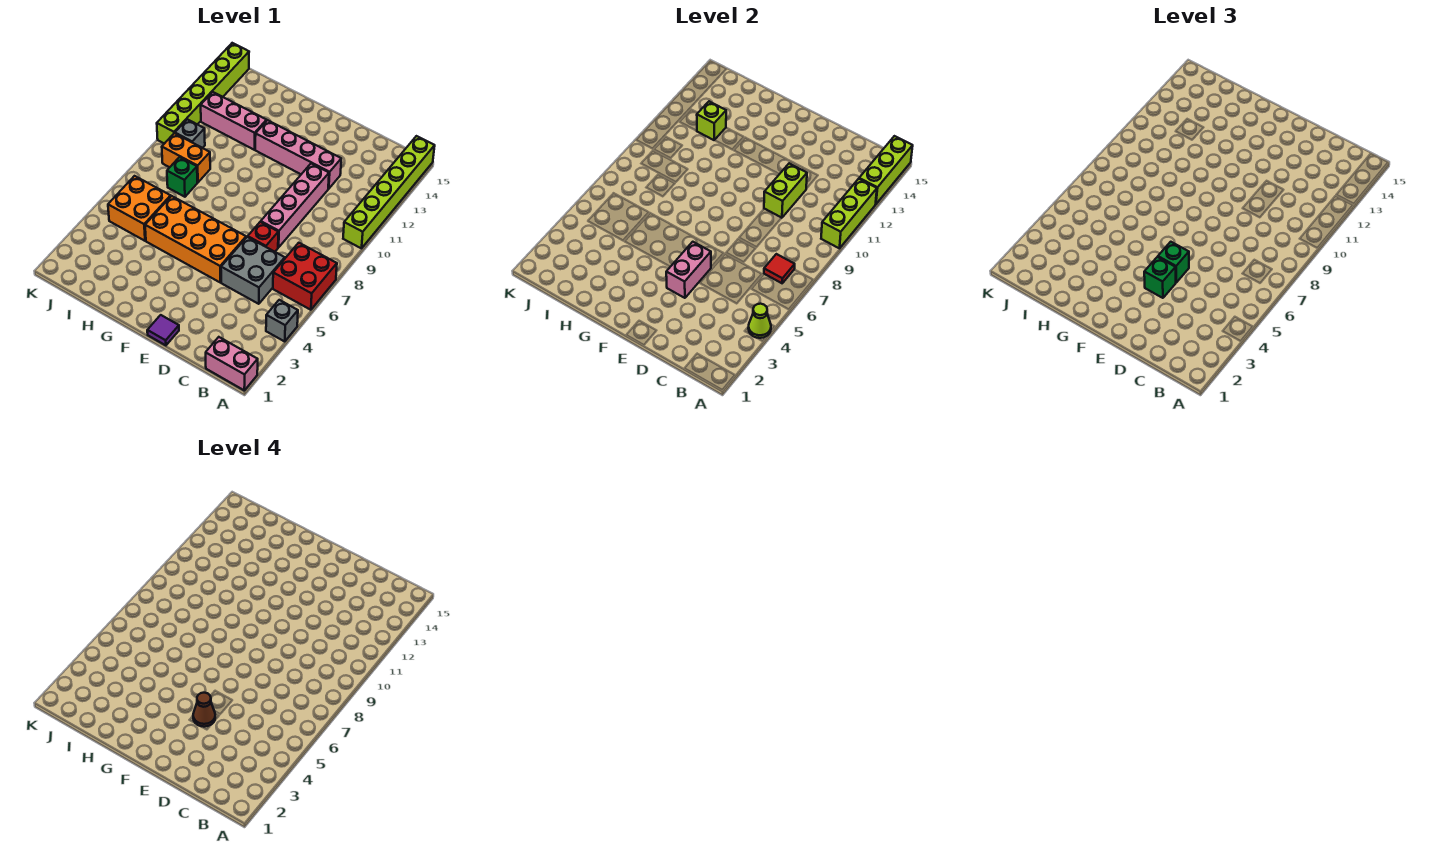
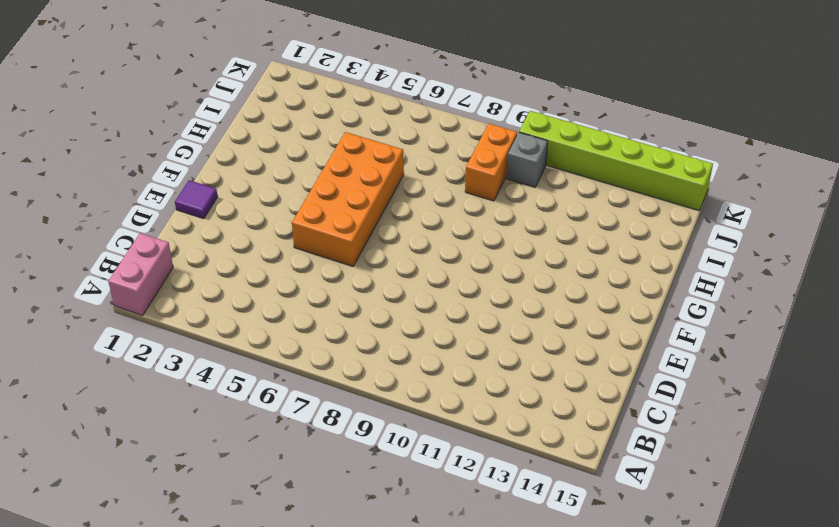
none -> grey brick A4 level 1
none -> red brick A6:B7 level 1
none -> lime brick A10:A15 level 1

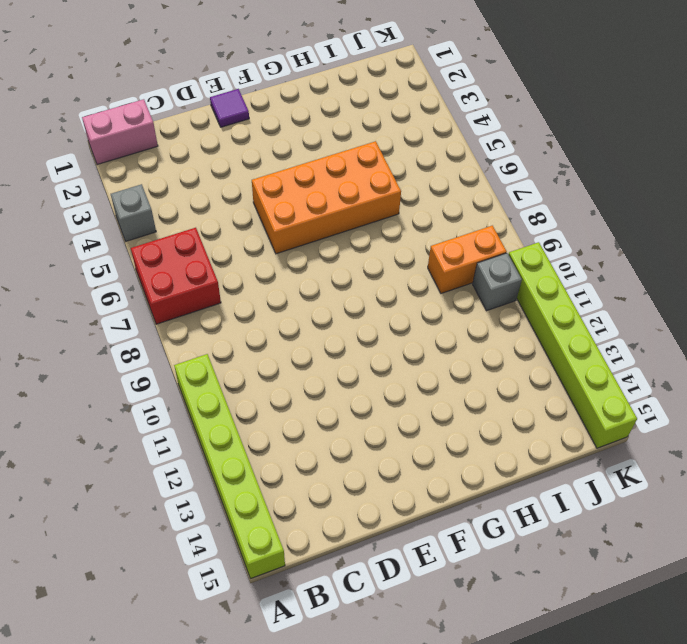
none -> grey brick C5:D6 level 1
none -> red brick D7 level 1
none -> pink brick D8:D11 level 1

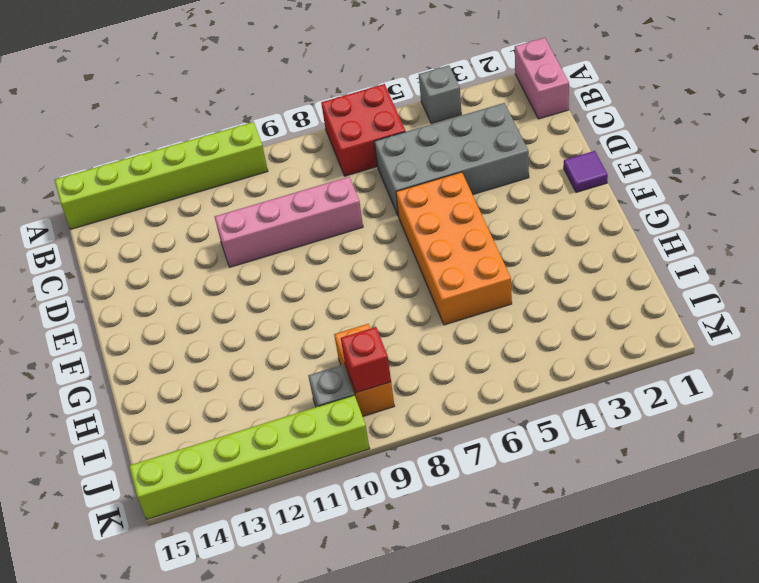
grey brick C3:D6 level 1 -> grey brick C5:D6 level 1
red brick J9 level 2 -> red brick D7 level 1
none -> pink brick D12:G12 level 1
none -> pink brick H12:J12 level 1
none -> orange brick I5:J6 level 1

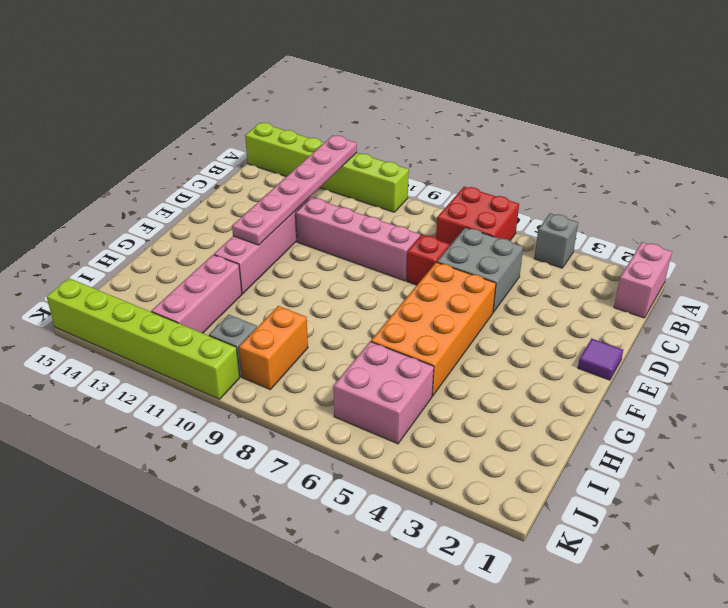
pink plate A12:F12 level 2 -> lime brick A10:A12 level 2
pink brick I5:J6 level 1 -> orange brick I5:J6 level 1
none -> green brick I8 level 1
none -> lime cone A4 level 2
none -> lime brick A13:A15 level 2

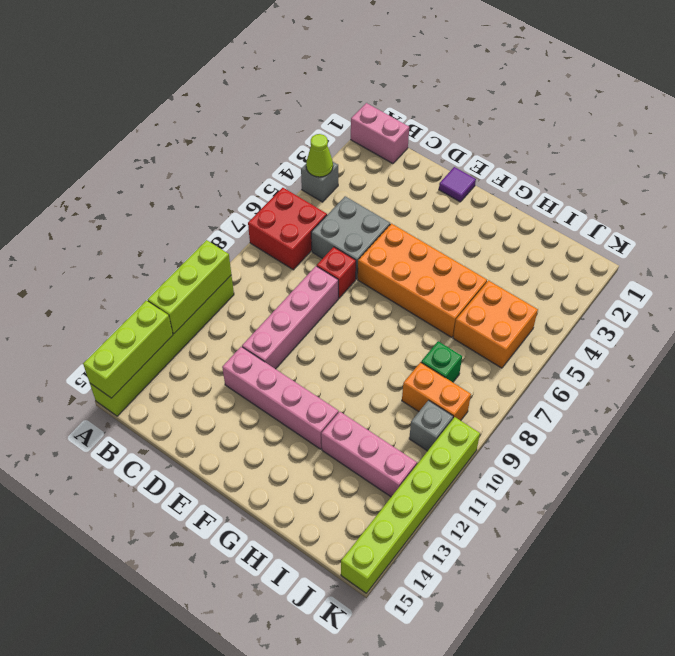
none -> red tile B7 level 2
none -> lime brick D10:D11 level 2
none -> pink brick E4:E5 level 2

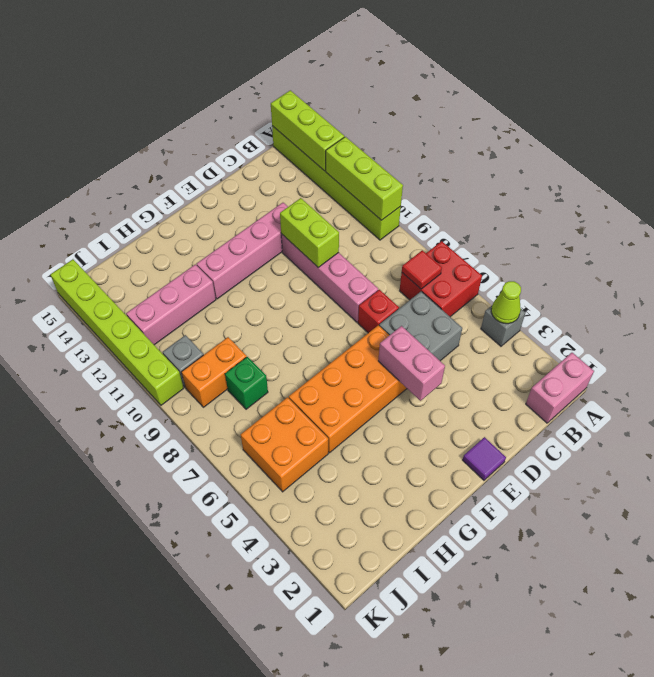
none -> lime brick I12 level 2
none -> green brick E4 level 3
none -> green brick E5 level 3

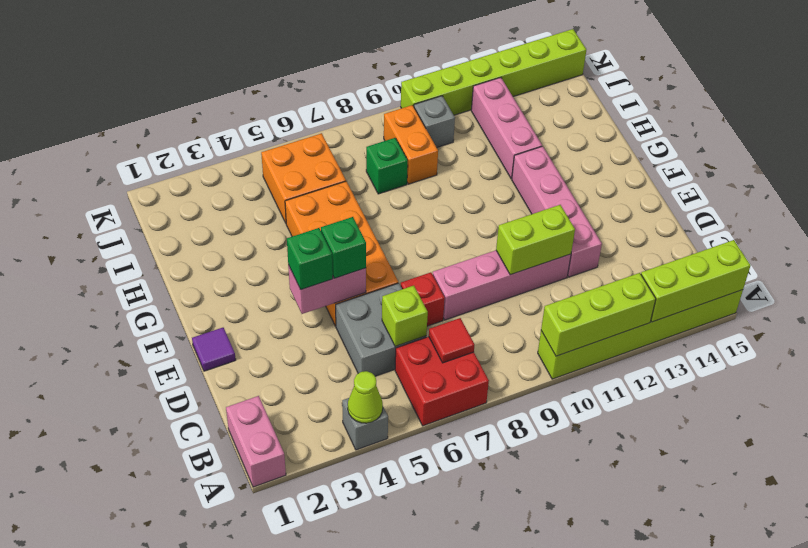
lime brick C6 level 2 -> lime brick I12 level 2
none -> brown cone E4 level 4

